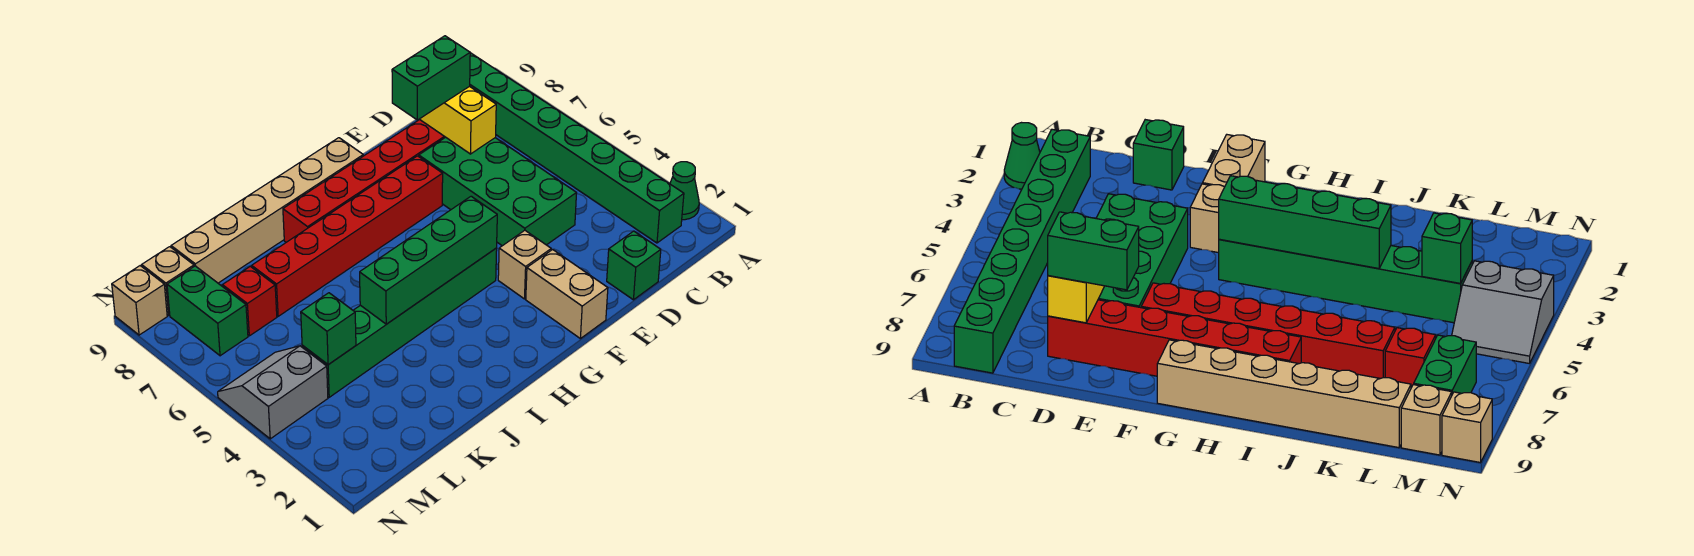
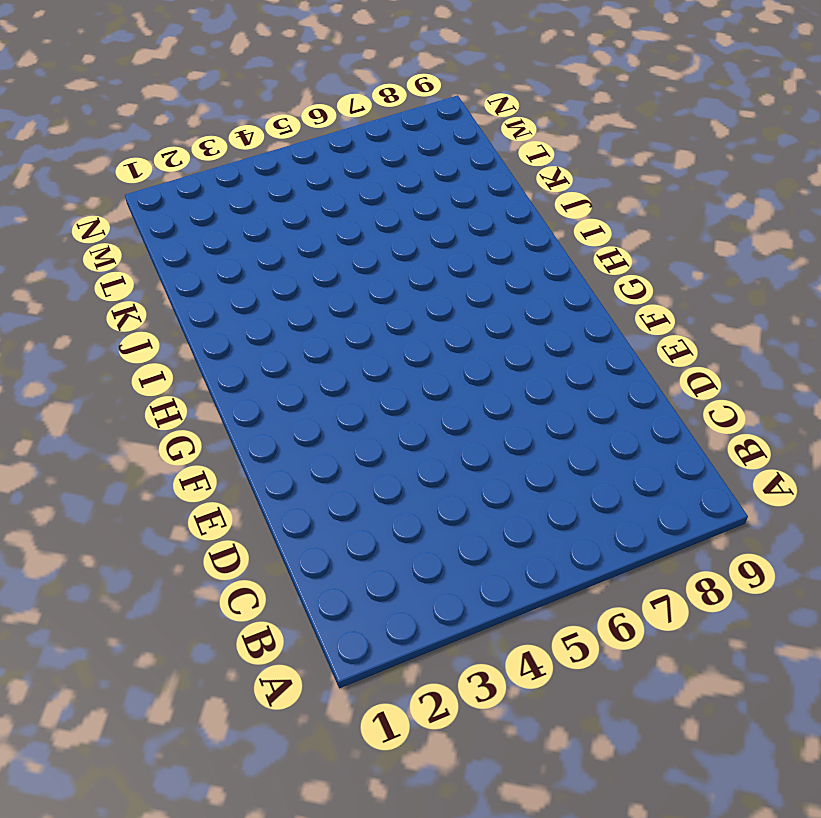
none -> green cone A2 level 1
none -> green brick B2:B9 level 1
none -> green brick D1 level 1

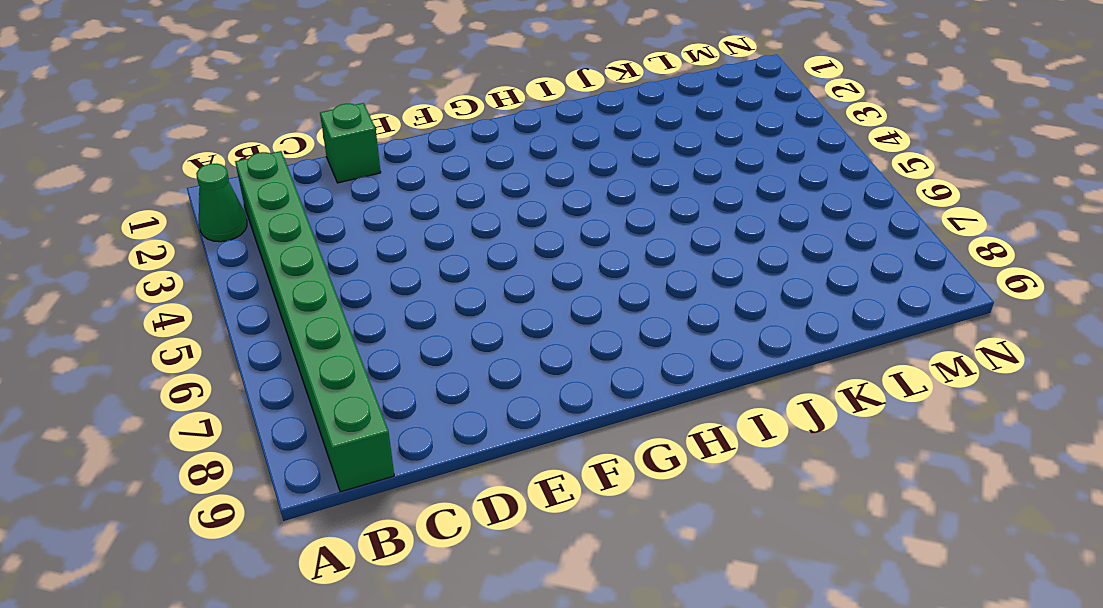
none -> green brick D4:E7 level 1
none -> red brick D8:I8 level 1
none -> tan brick F1:F2 level 1

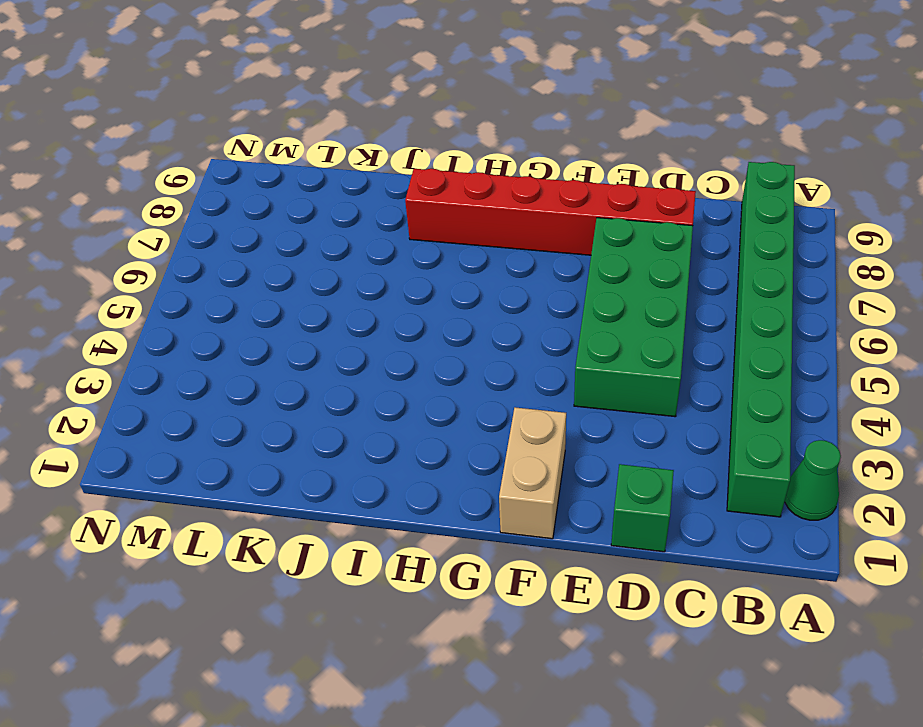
none -> tan brick F3 level 1
none -> red brick F7:K7 level 1
none -> green brick G4:L4 level 1

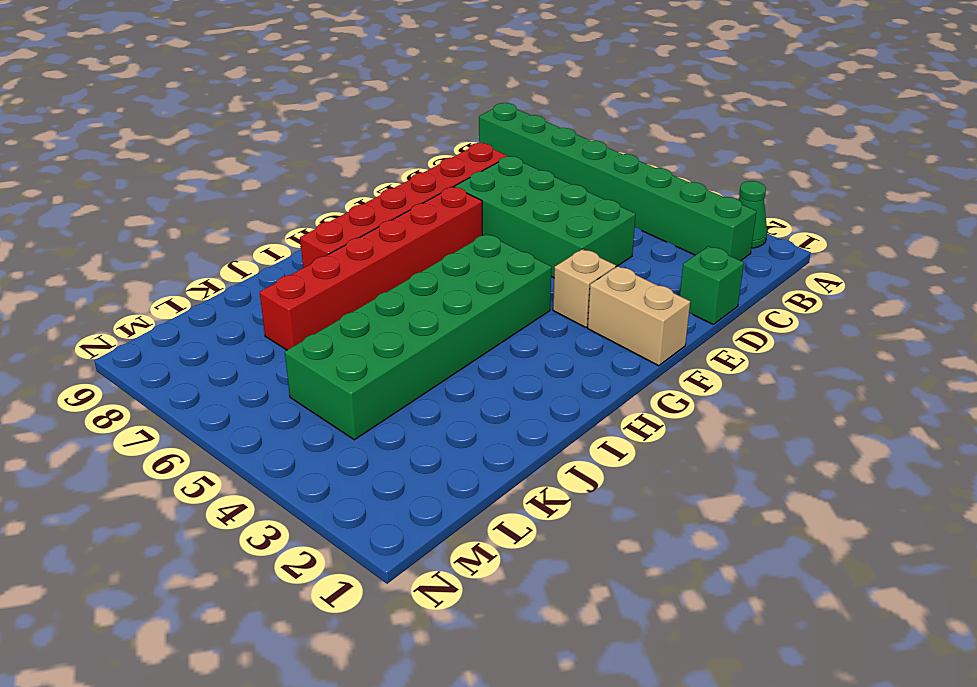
green brick G4:L5 level 1 -> green brick G4:L4 level 1
none -> tan brick G9:L9 level 1
none -> red brick L7 level 1
none -> grey slope M4:N5 level 1 top 4

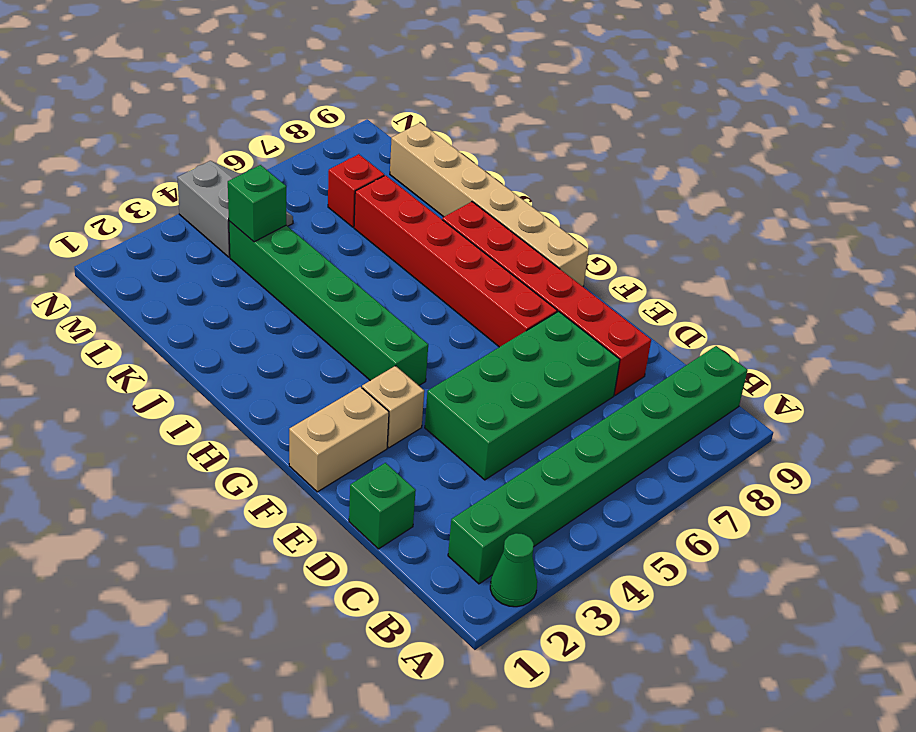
none -> green brick M7:M8 level 1
none -> tan brick M9 level 1
none -> tan brick N9 level 1

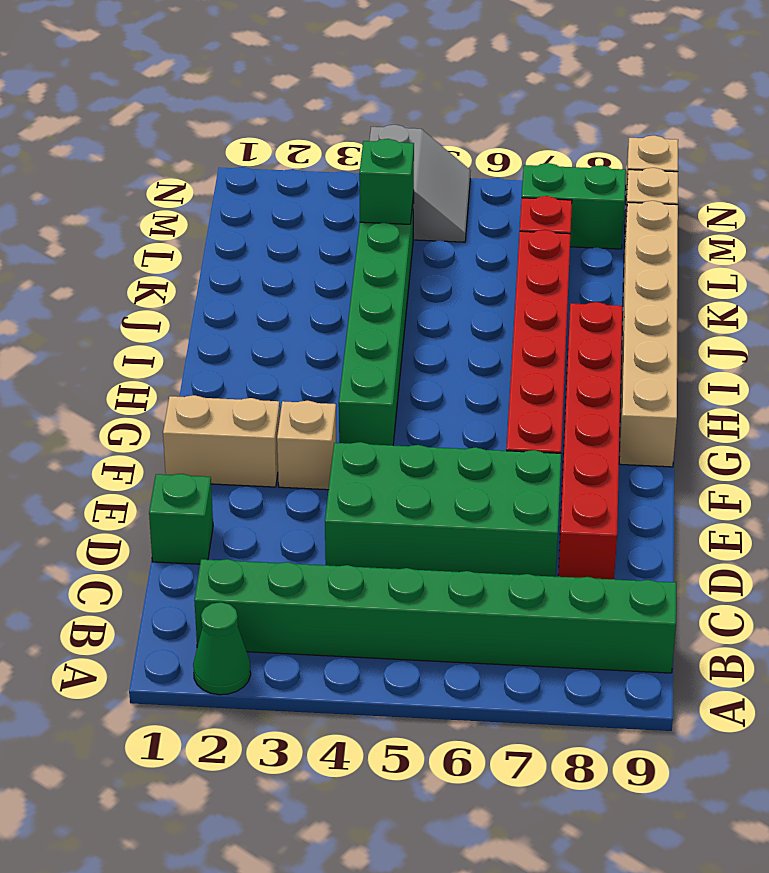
none -> yellow brick D7:D8 level 2
none -> green brick G4:J4 level 2
none -> green brick D8:E8 level 3

